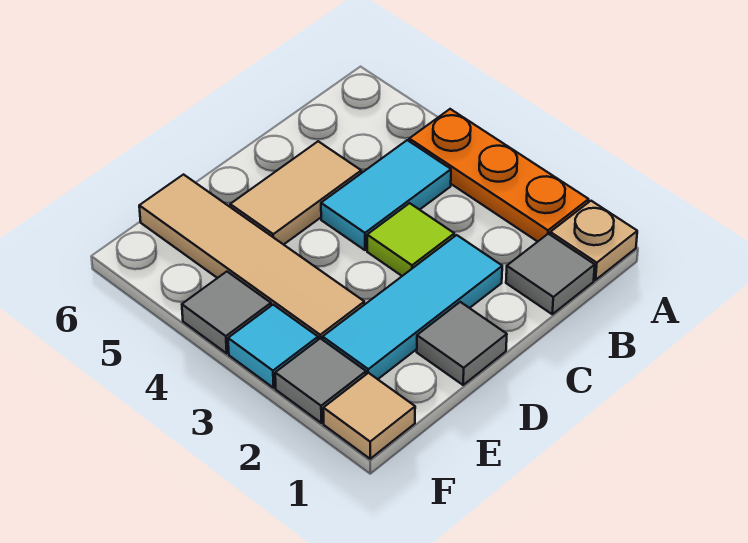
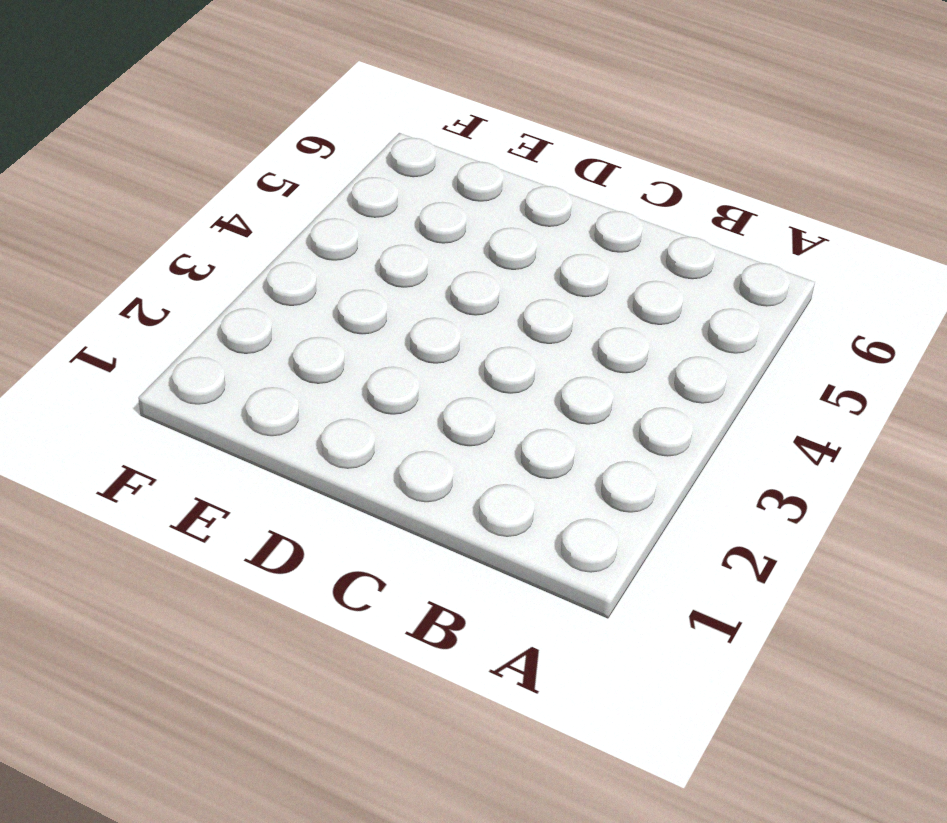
none -> tan plate A1 level 1
none -> orange plate A2:A4 level 1
none -> grey tile B1 level 1

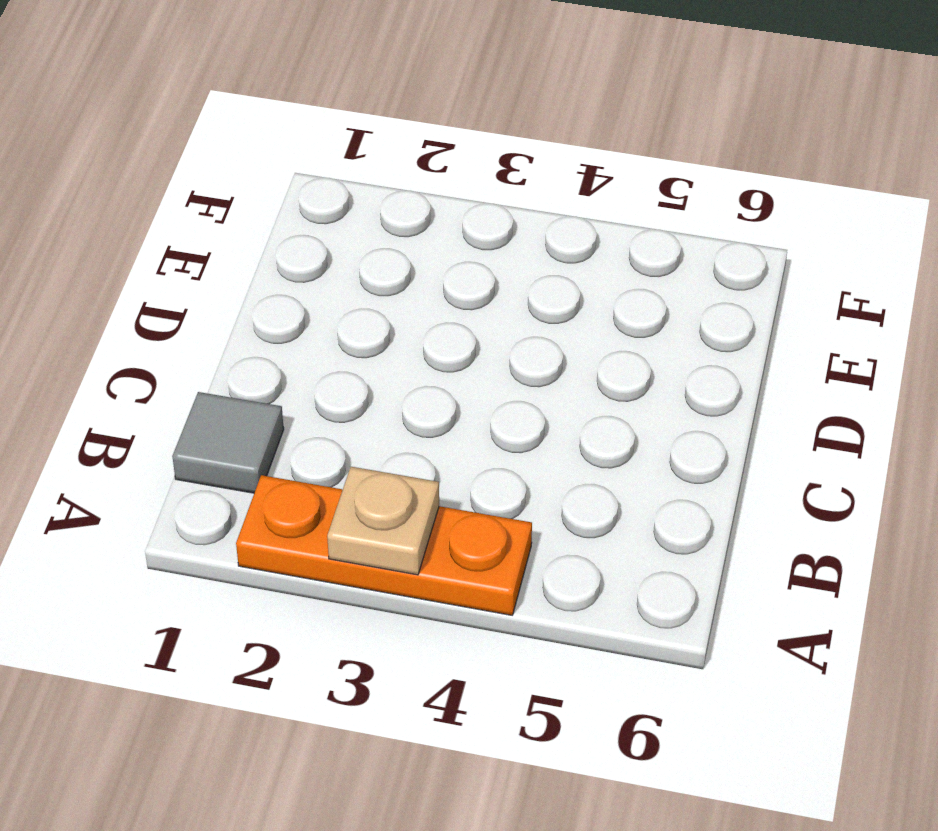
tan plate A3 level 2 -> tan plate A1 level 1
none -> cyan tile B4:C4 level 1
none -> cyan tile C2:E2 level 1
none -> lime tile C3 level 1

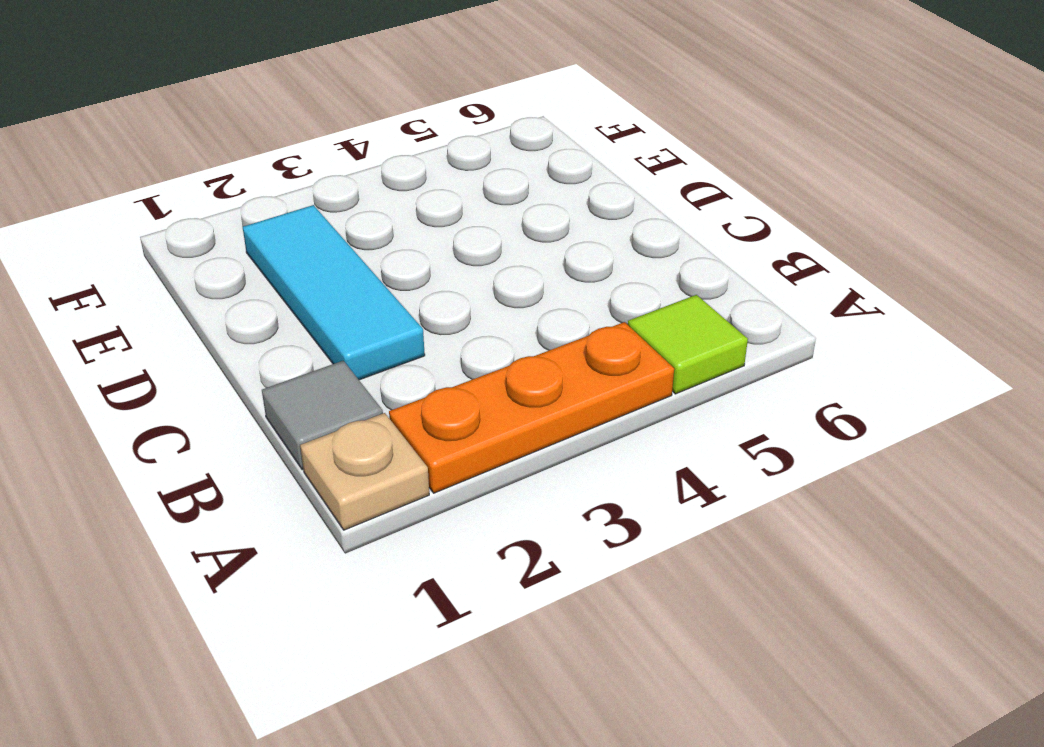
lime tile A5 level 1 -> lime tile C3 level 1
none -> cyan tile B4:C4 level 1
none -> tan tile C5:D5 level 1
none -> grey tile D1 level 1

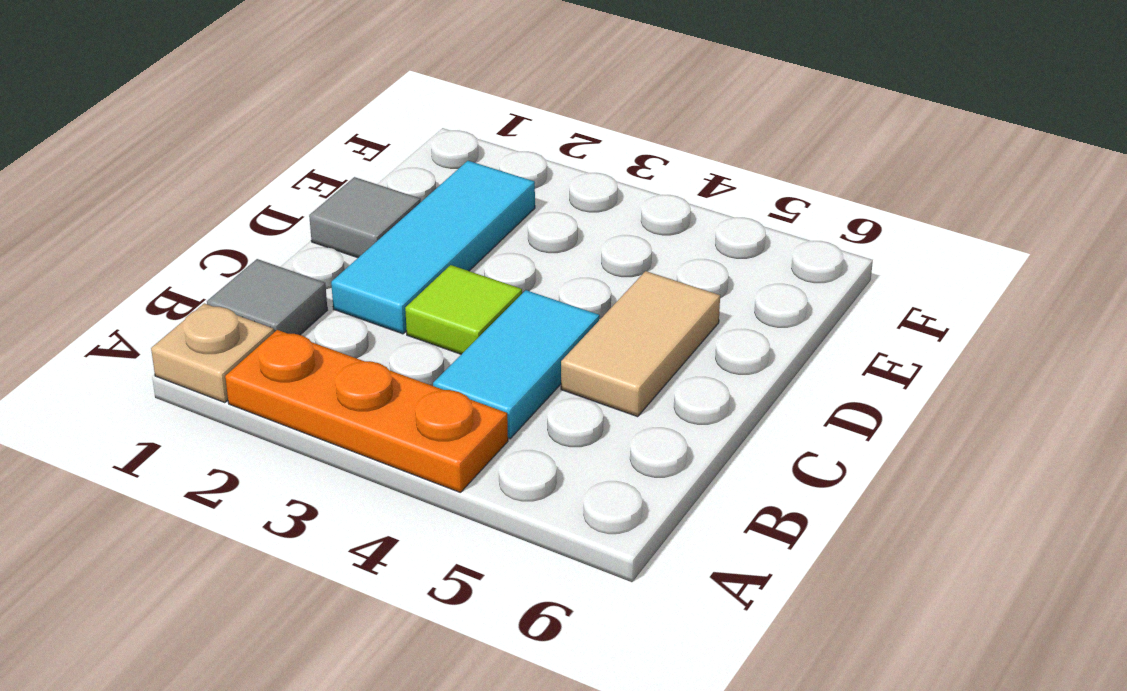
none -> tan tile E3:E6 level 1
none -> tan tile F1 level 1
none -> grey tile F2 level 1

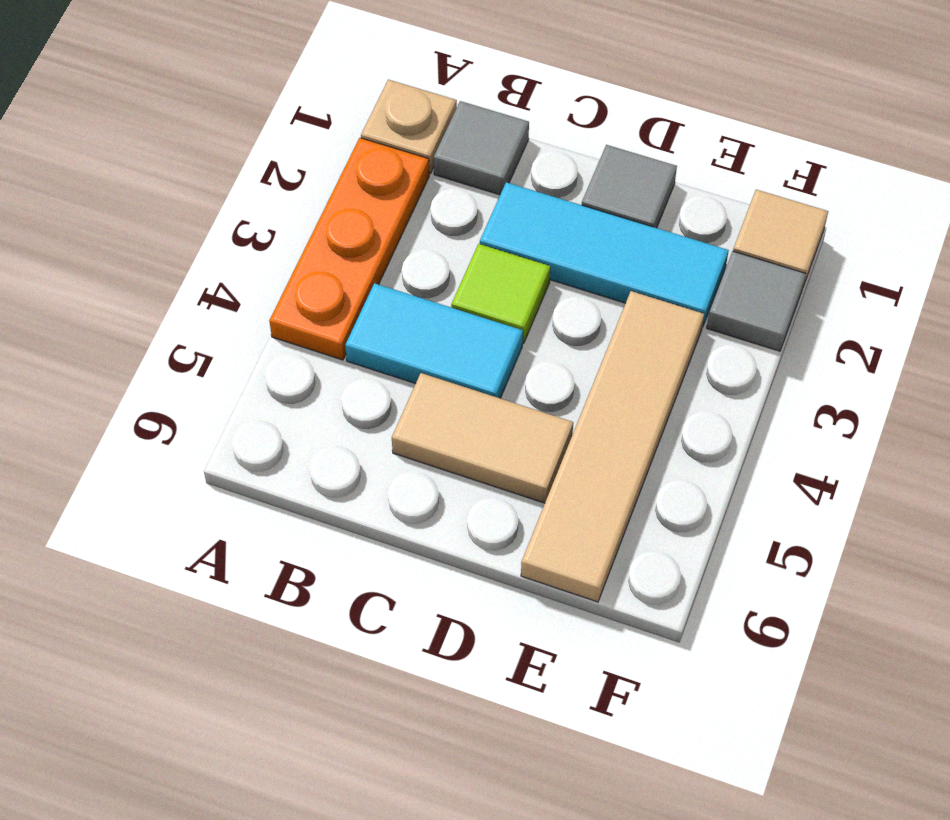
none -> cyan tile F3 level 1
none -> grey tile F4 level 1

